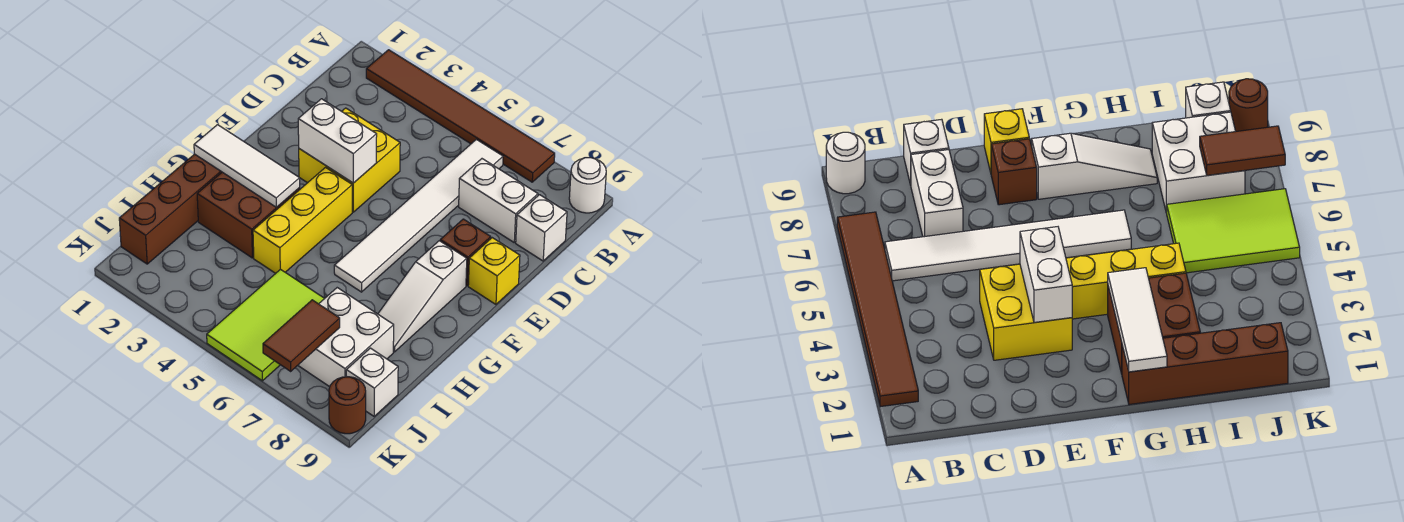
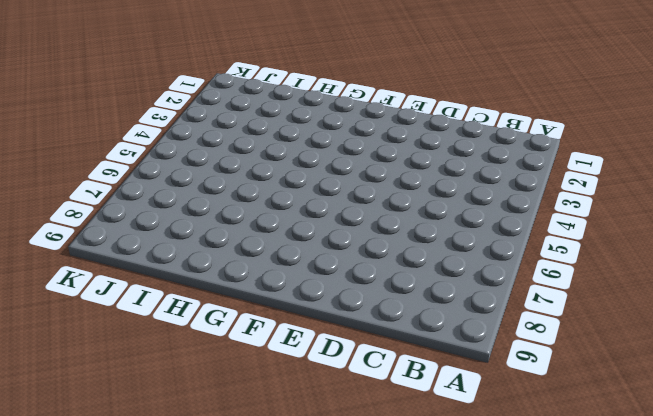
none -> brown tile A2:A7 level 1
none -> white round brick A9 level 1
none -> white tile B6:G6 level 1

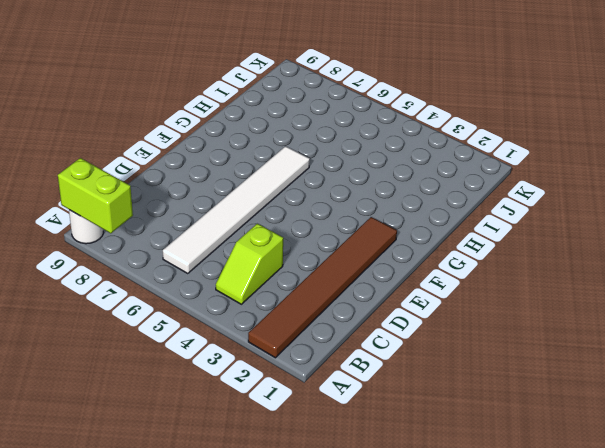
brown tile A2:F2 level 1 -> brown tile A2:A7 level 1
lime brick A8:A9 level 2 -> none
lime slope B4:C4 level 1 top C -> none
none -> white brick C7:C8 level 1
none -> white brick C9 level 1
none -> yellow brick D3:E4 level 1

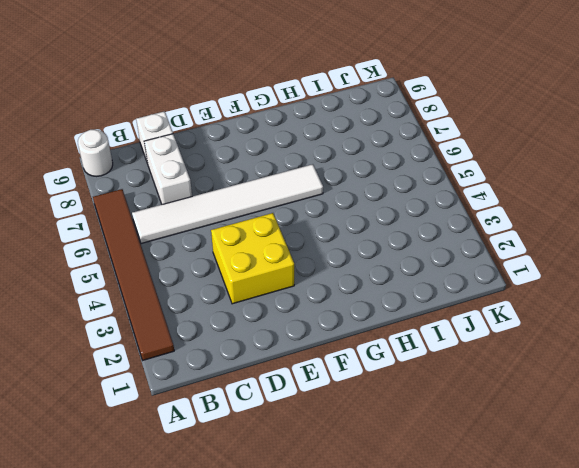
none -> brown brick E8 level 1
none -> yellow brick E9 level 1
none -> yellow brick F4:H4 level 1

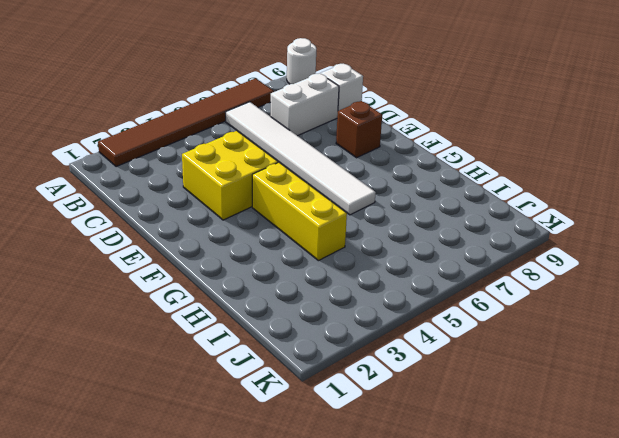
none -> yellow brick E9 level 1
none -> white slope F8:H8 level 1 top F
none -> brown brick G1:J1 level 1

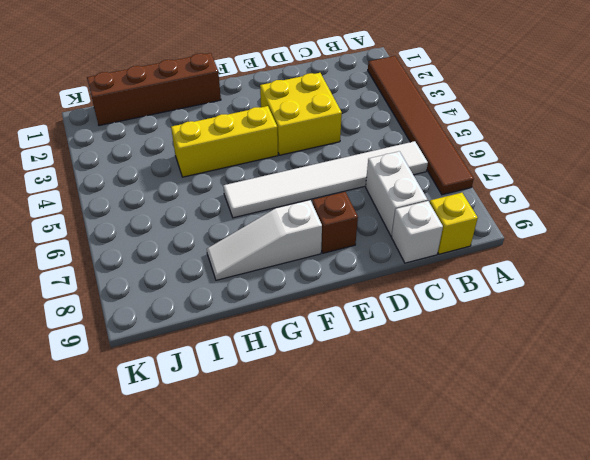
yellow brick B9 level 1 -> yellow brick E9 level 1
none -> white round brick A9 level 1
none -> brown brick G2:H3 level 1
none -> lime tile I5:K6 level 1

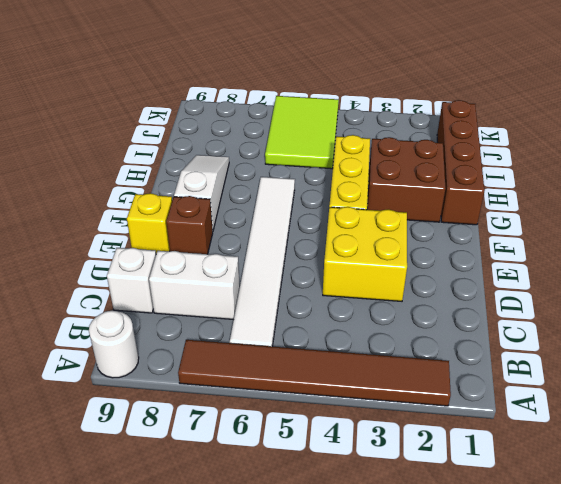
none -> white brick I7:J8 level 1
none -> white brick J9 level 1
none -> brown round brick K9 level 1

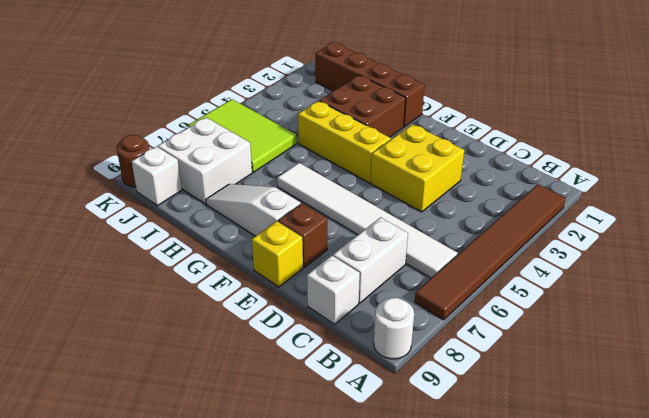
none -> white brick E3:E4 level 2
none -> white tile G1:G3 level 2
none -> brown tile J7:K7 level 2

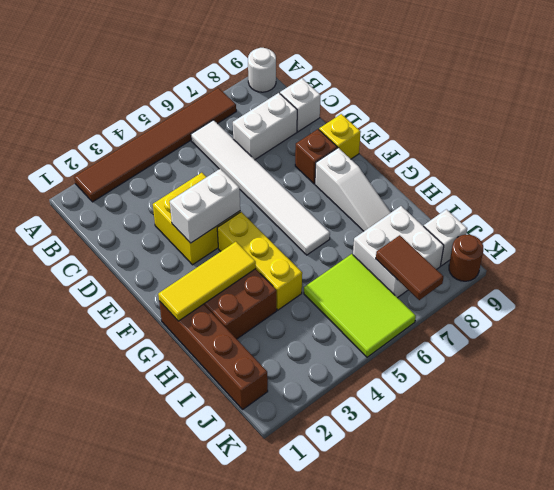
yellow tile G1:G3 level 2 -> white tile G1:G3 level 2

